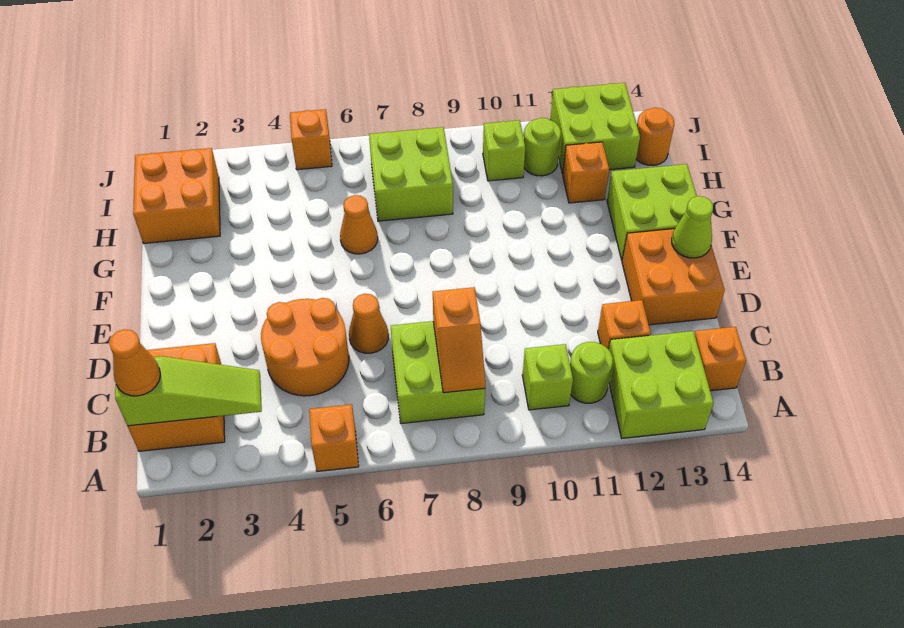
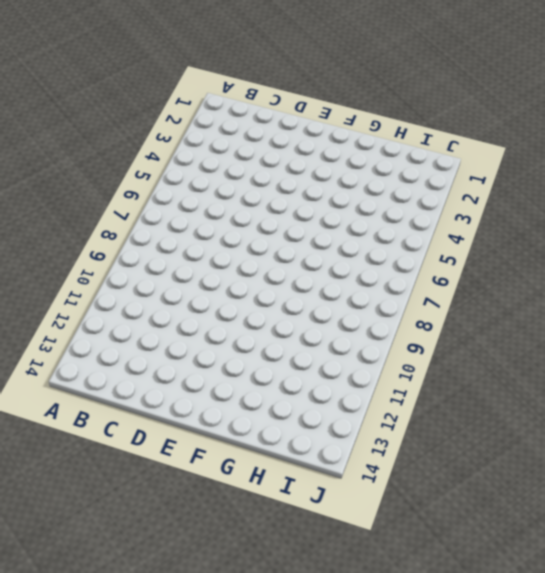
none -> orange brick A5 level 1
none -> lime brick A12:B13 level 1
none -> orange brick B1:C2 level 1

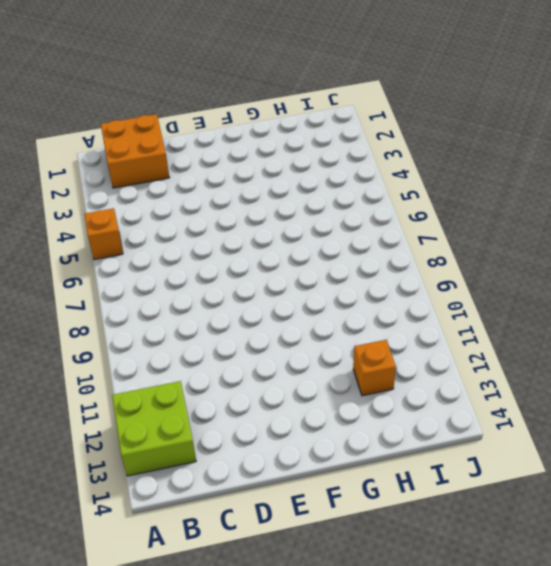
none -> lime brick B7:C8 level 1
none -> lime brick B10 level 1
none -> lime round brick B11 level 1

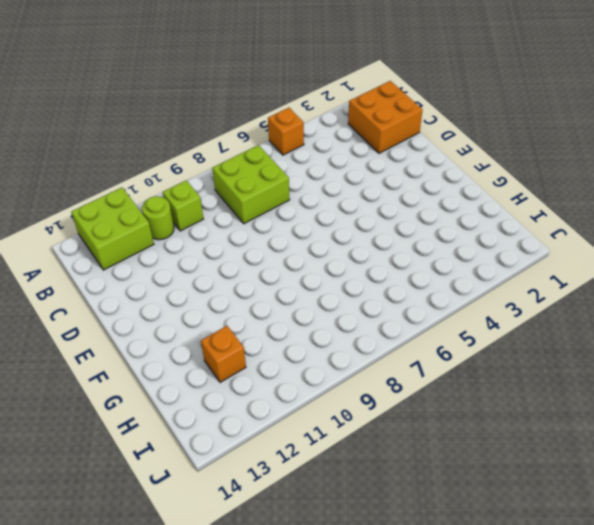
none -> orange brick B14 level 1
none -> orange round brick C4:D5 level 1
none -> orange brick C12 level 1

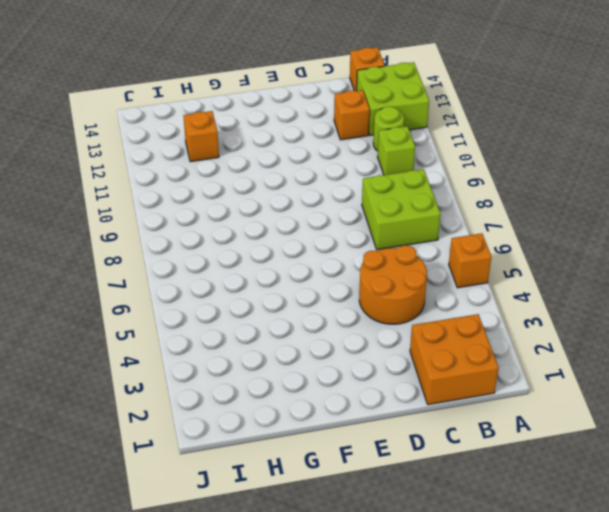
none -> orange cone D6 level 1
none -> orange brick D13:E14 level 1
none -> lime brick F13:G14 level 1

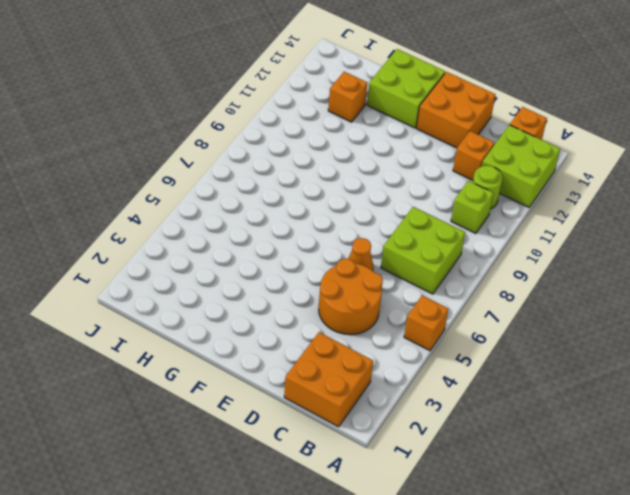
none -> orange cone G6 level 1
none -> orange brick H1:I2 level 1
none -> lime brick H7:I8 level 1

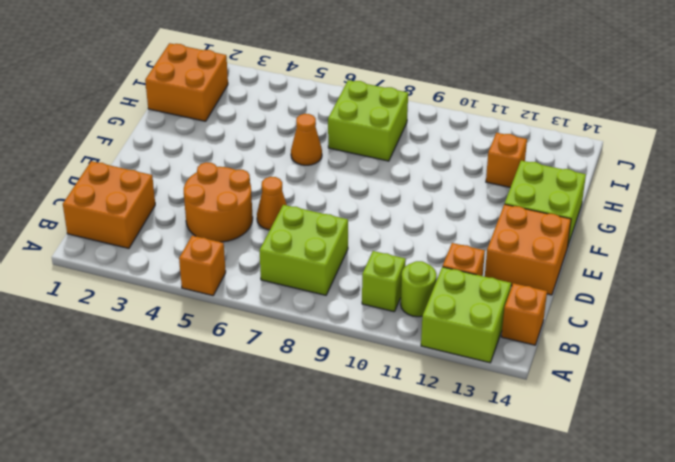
none -> lime brick I10 level 1
none -> lime round brick I11 level 1
none -> lime brick I12:J13 level 1

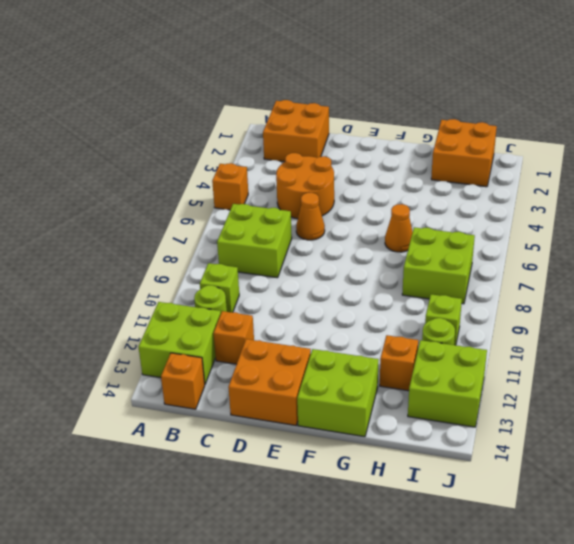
none -> orange round brick I14 level 1
none -> orange brick J5 level 1
none -> lime slope B1:B3 level 2 top 1

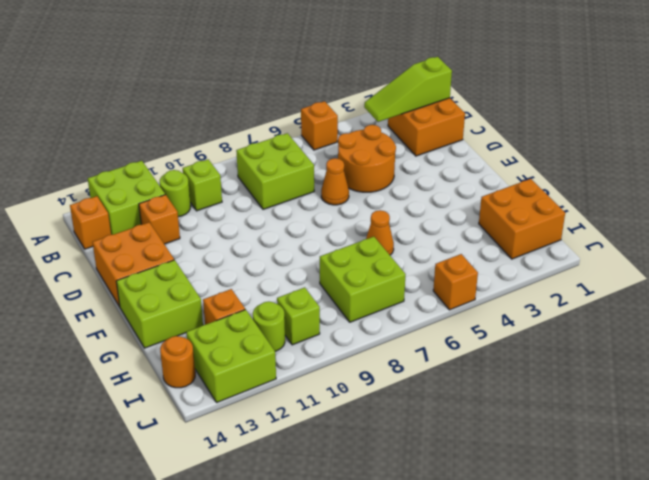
none -> orange slope B8:C8 level 2 top C
none -> lime cone E14 level 2
none -> orange cone B1 level 3

